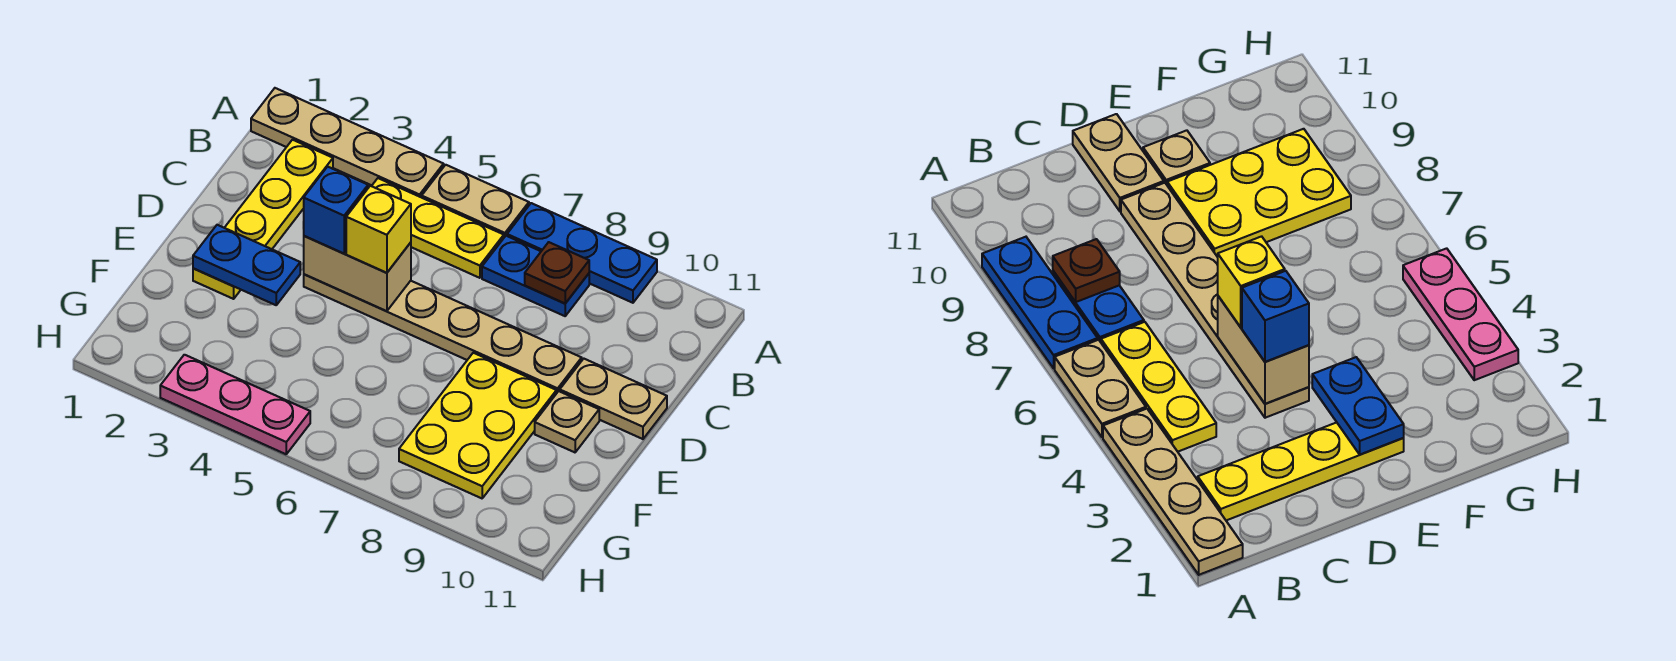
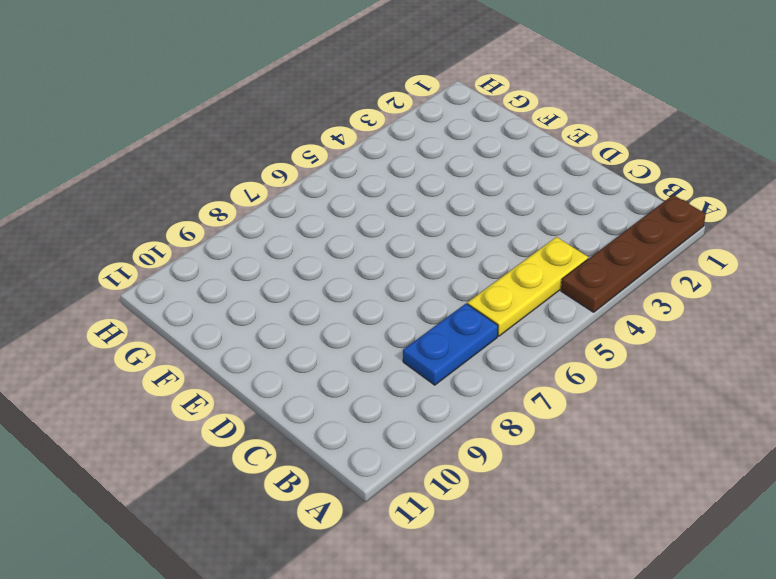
brown plate A1:A4 level 1 -> tan plate A1:A4 level 1
none -> tan plate A5:A6 level 1
none -> blue plate A7:A9 level 1
none -> yellow plate B2:E2 level 1

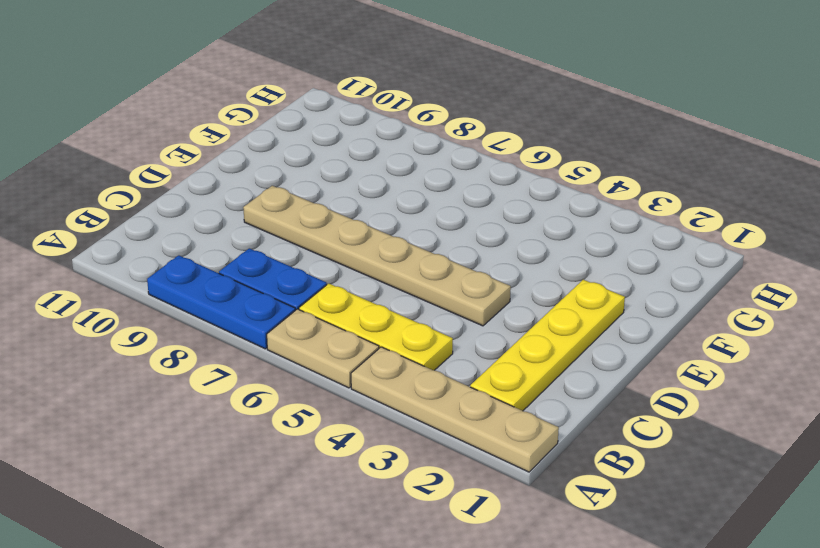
none -> tan plate D10:D11 level 1
none -> yellow plate E8:G9 level 1
none -> tan plate E10 level 1

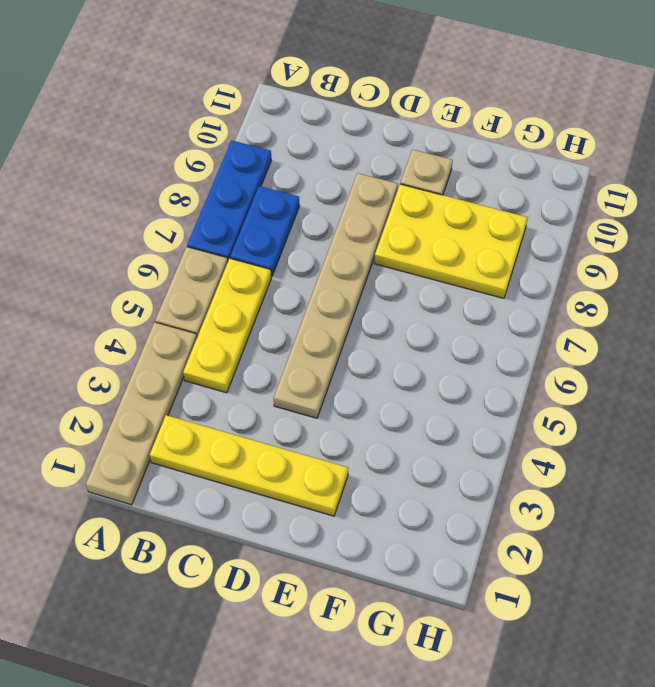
none -> tan plate D10:D11 level 1
none -> pink plate H3:H5 level 1
none -> brown plate B8 level 2

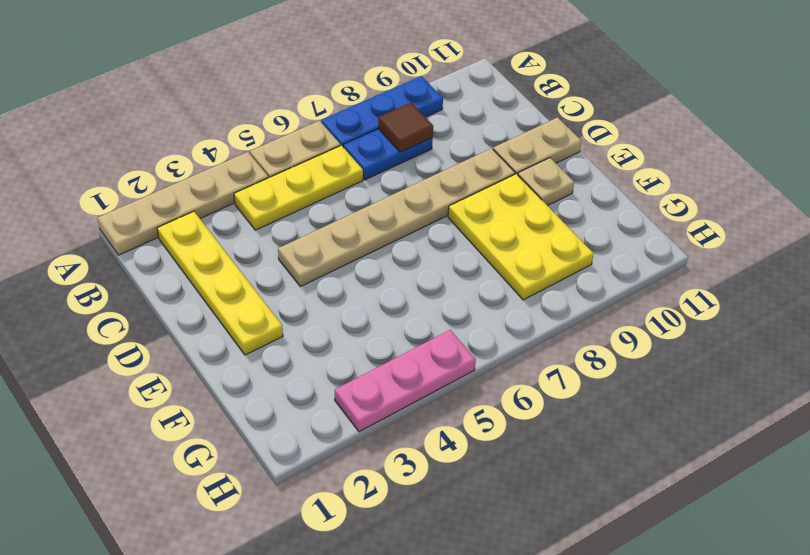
brown tile B8 level 2 -> brown plate B8 level 2
none -> tan brick D4:D5 level 2
none -> blue plate E2:E3 level 2
none -> blue brick D4 level 3

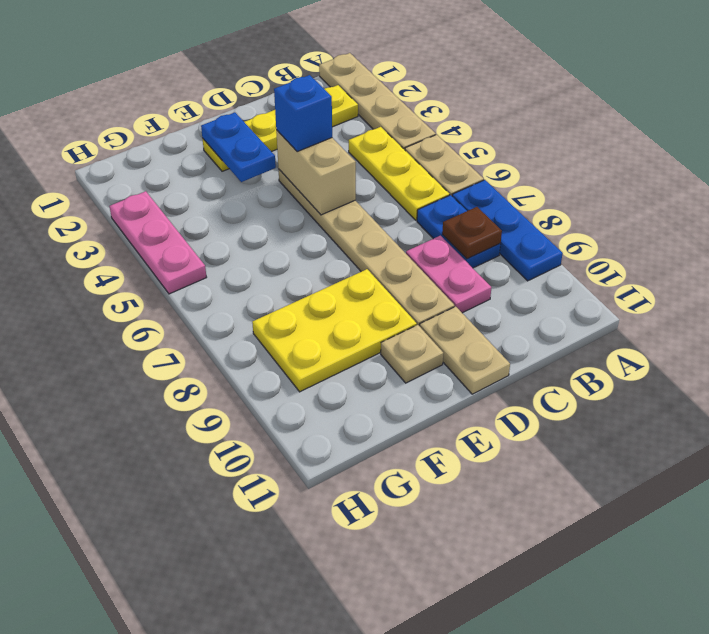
pink plate C8:C9 level 1 -> none
none -> yellow brick D5 level 3

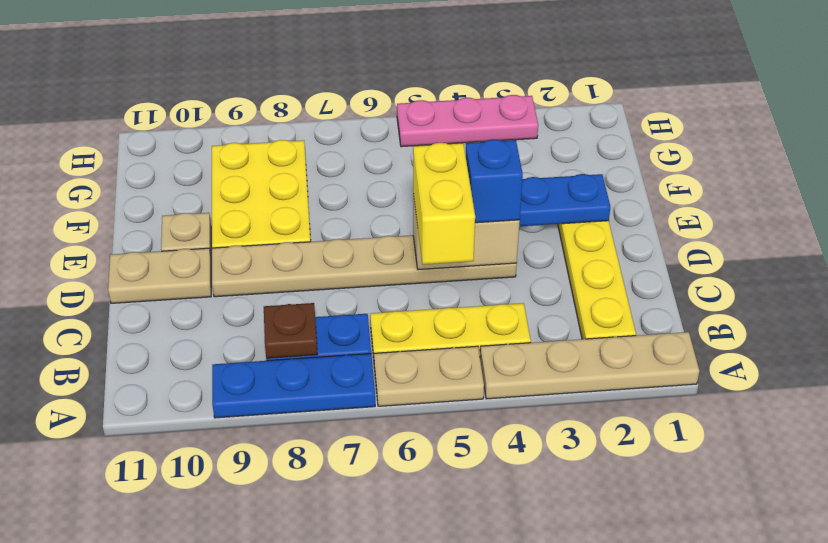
yellow brick C5:D5 level 3 -> yellow brick D5 level 3

